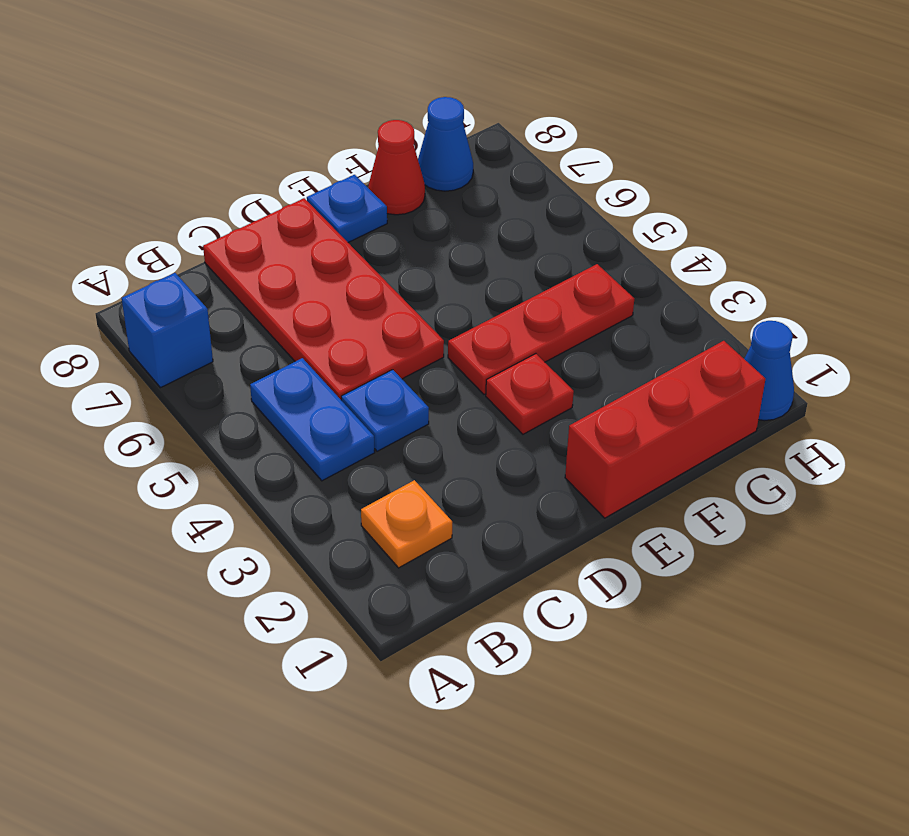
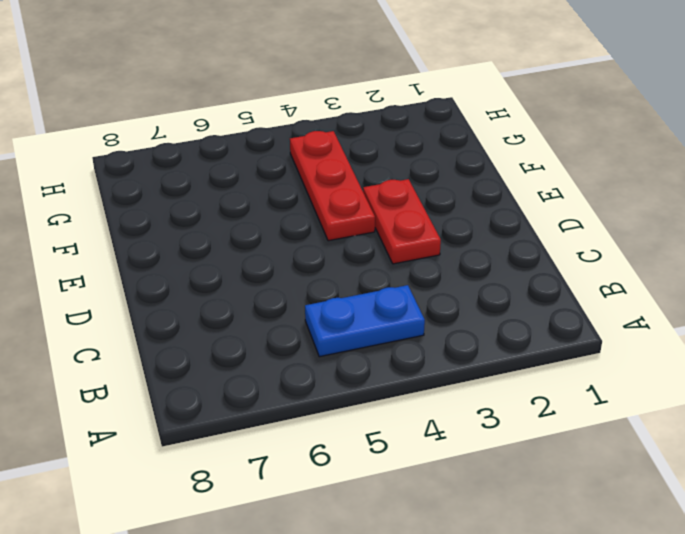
red plate D3:E3 level 1 -> red plate E3 level 1
none -> blue brick A7 level 1
none -> orange plate B2 level 1
none -> blue plate C4 level 1

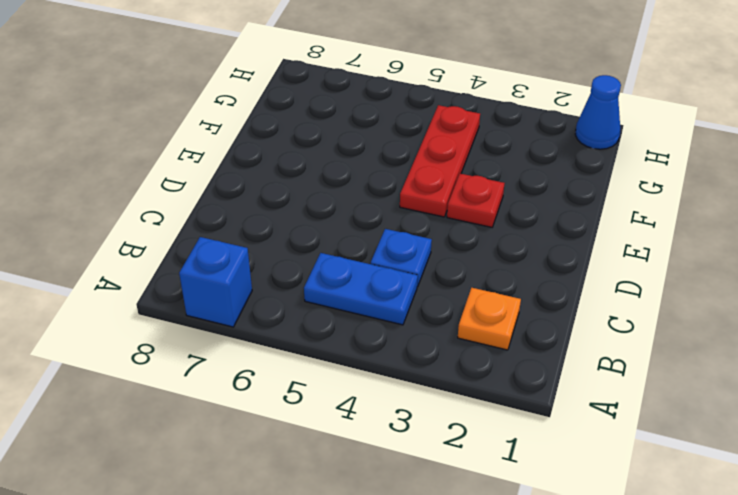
none -> red plate C5:D8 level 1
none -> red brick E1:G1 level 1
none -> blue plate E8 level 1

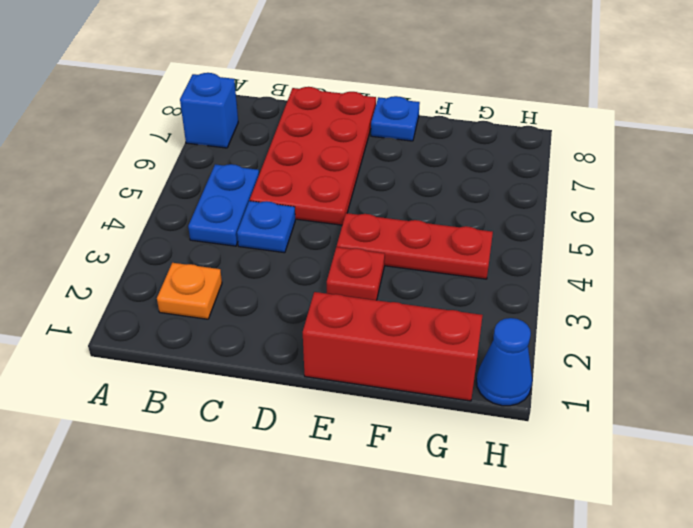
none -> red cone F8 level 1
none -> blue cone G8 level 1

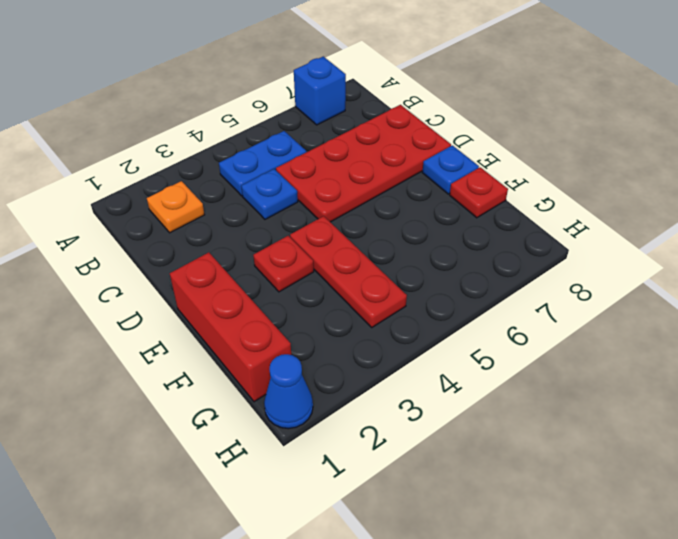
red plate F8 level 1 -> red cone F8 level 1
none -> blue cone G8 level 1

